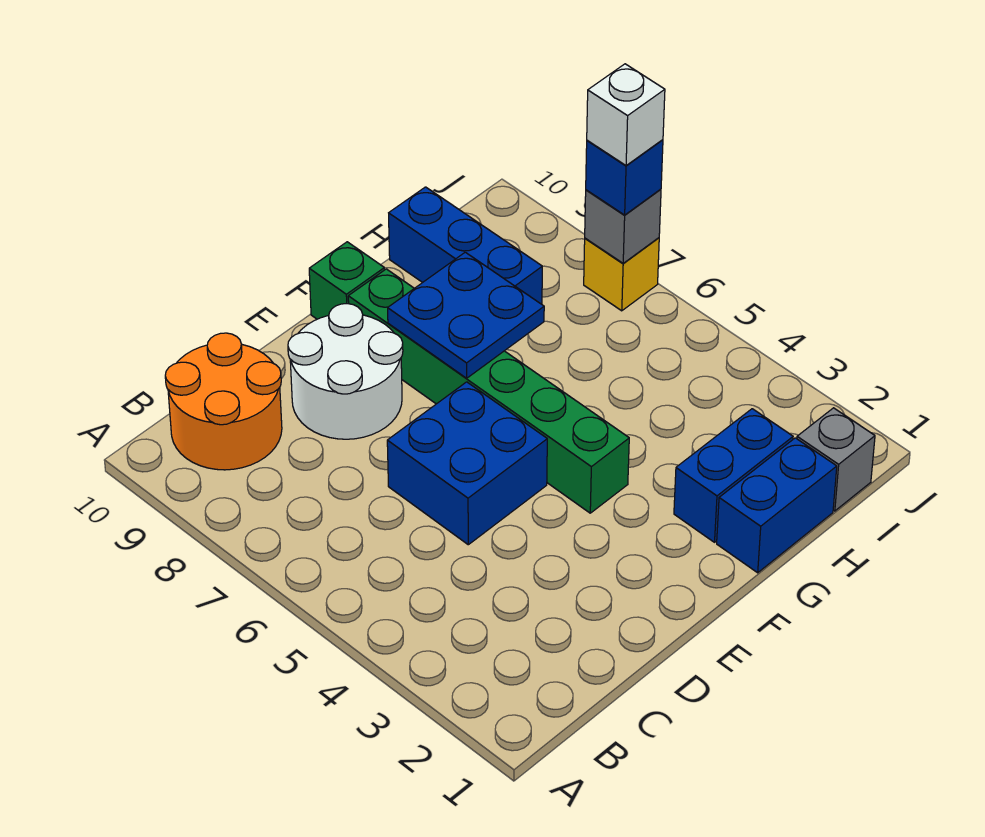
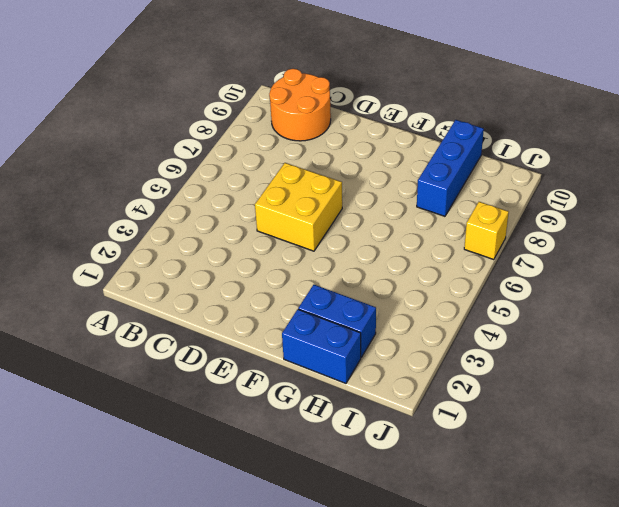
yellow brick D5:E6 level 1 -> blue brick D5:E6 level 1
none -> white round brick D8:E9 level 1
none -> green brick F4:F9 level 1
none -> green brick F10 level 1

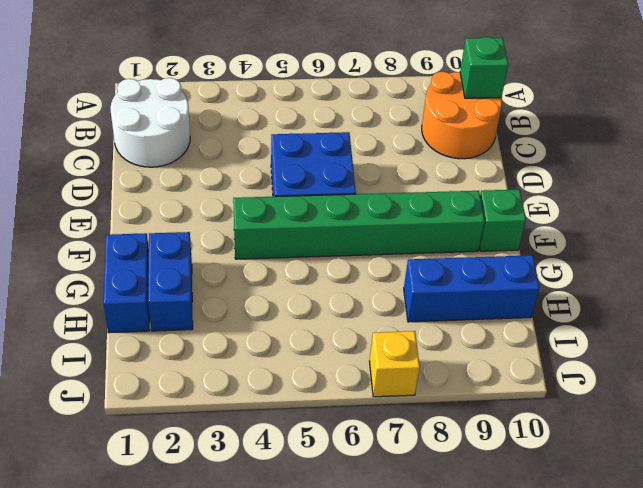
white round brick B1:C2 level 1 -> white round brick D8:E9 level 1
green brick B10 level 2 -> none
none -> grey brick I1 level 1
none -> blue plate F7:G8 level 2
none -> grey brick J7 level 2

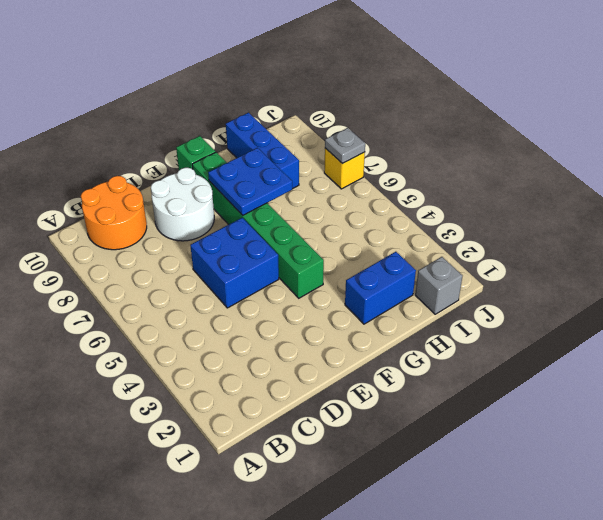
grey plate J7 level 2 -> grey brick J7 level 2
none -> blue brick G1:H1 level 1
none -> blue brick J7 level 3
none -> white brick J7 level 4

